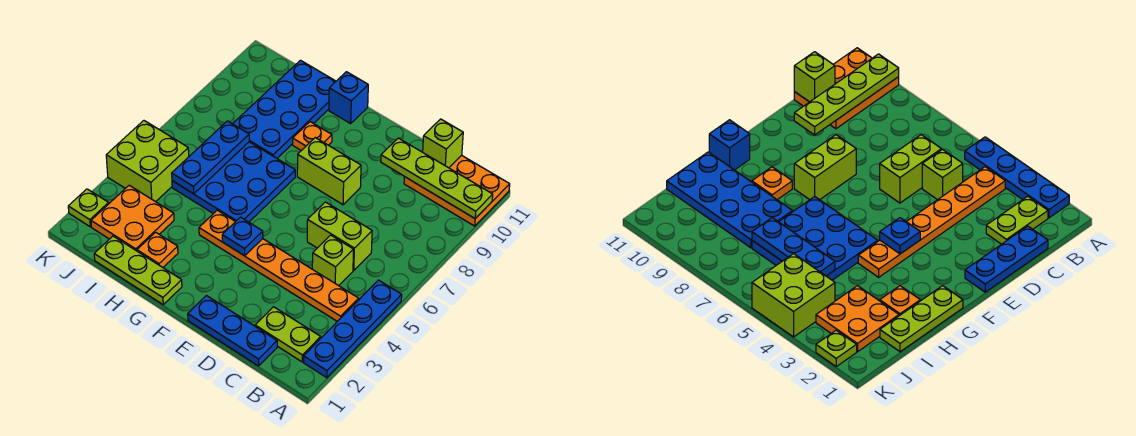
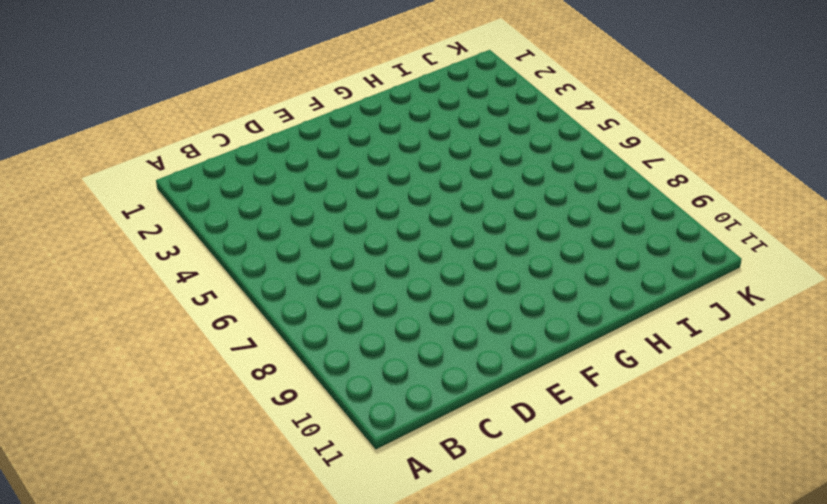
none -> blue plate A2:A5 level 1
none -> orange plate A10:C11 level 1
none -> lime plate B2:C2 level 1

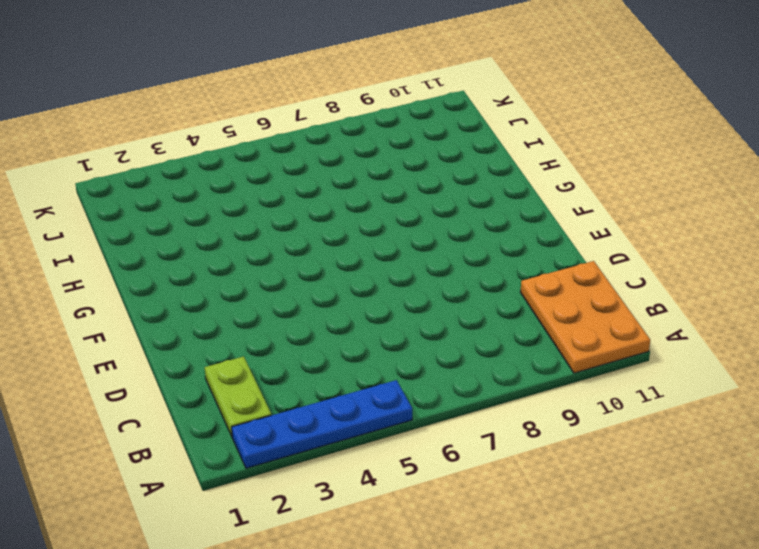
none -> orange plate B4:G4 level 1
none -> blue plate C1:E1 level 1
none -> lime brick C5 level 1

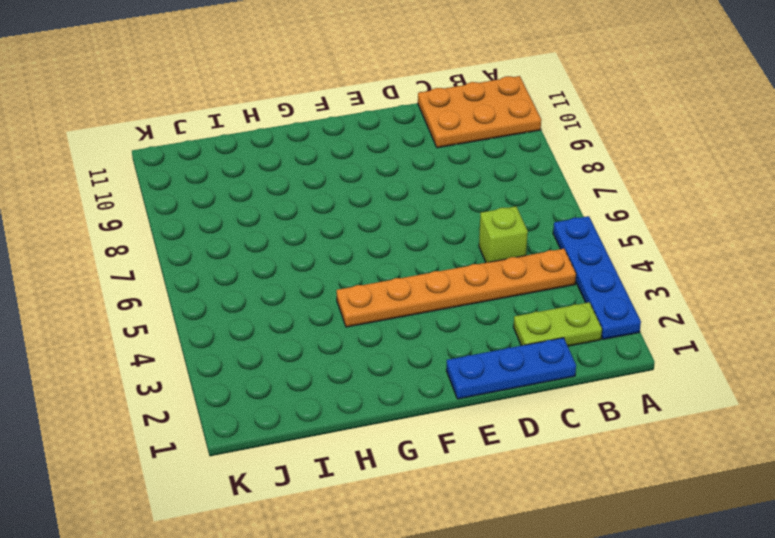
none -> lime brick C6:D6 level 1
none -> lime brick E8:F8 level 1
none -> lime plate G1:I1 level 1

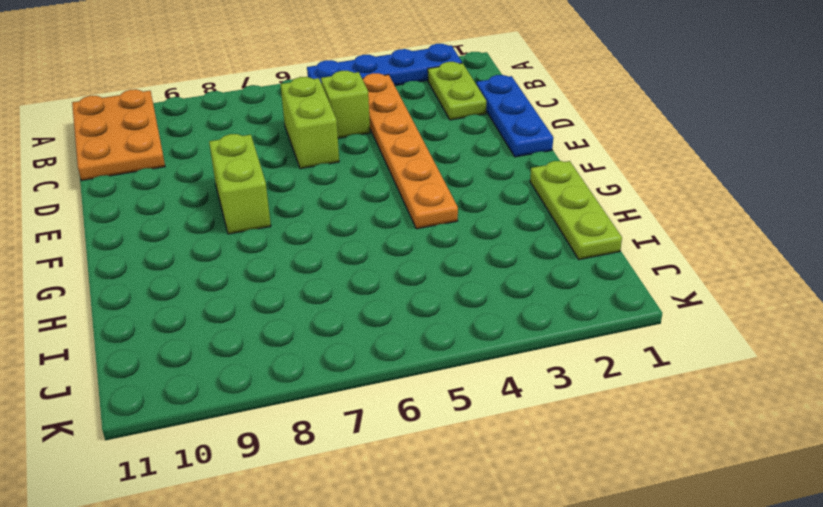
none -> blue plate G5:I7 level 1
none -> orange plate G9 level 1
none -> blue brick G11 level 1

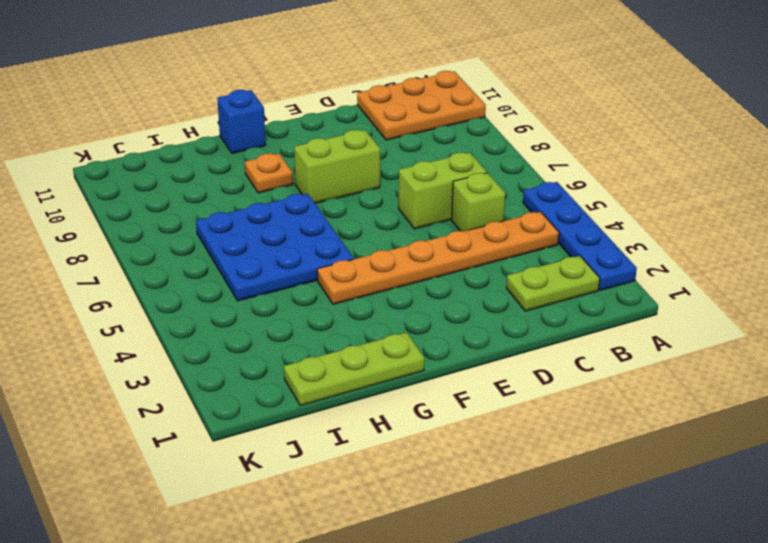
none -> blue plate C1:E1 level 1
none -> orange plate H2 level 1
none -> blue plate H8:I11 level 1

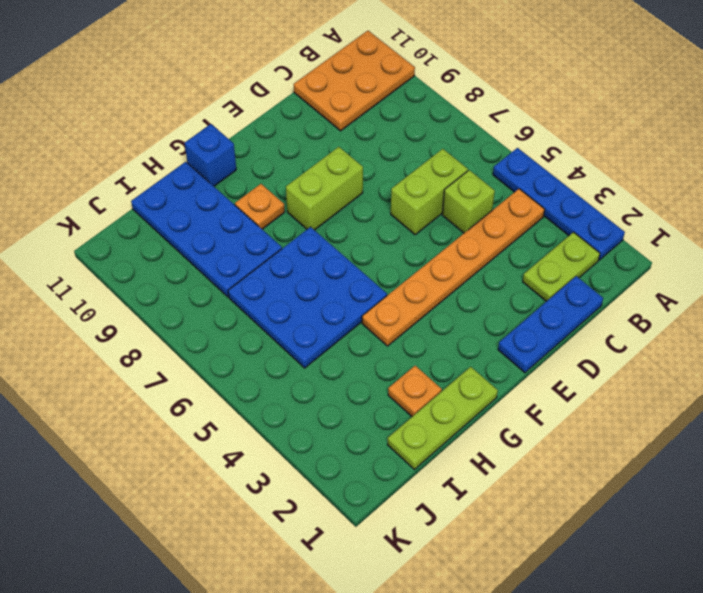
none -> orange plate I2:J3 level 1
none -> lime brick J4:K5 level 1
none -> lime plate K2 level 1

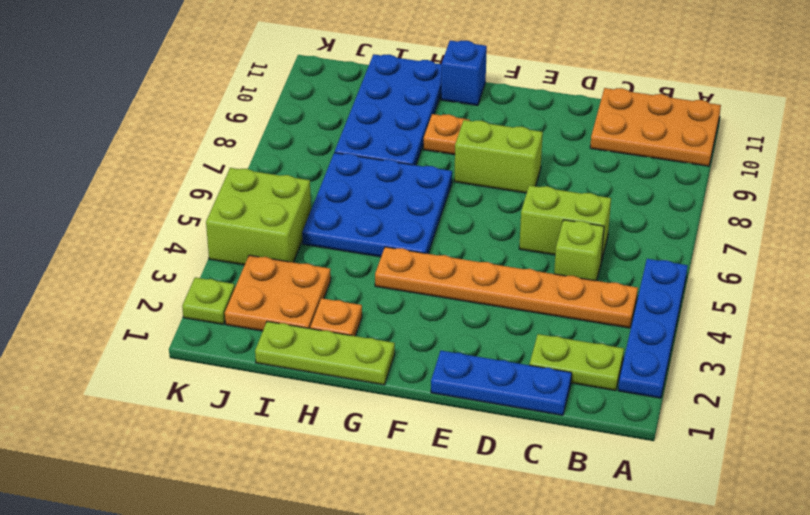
none -> lime plate A10:D10 level 2
none -> lime brick C11 level 2
none -> blue plate F4 level 2

